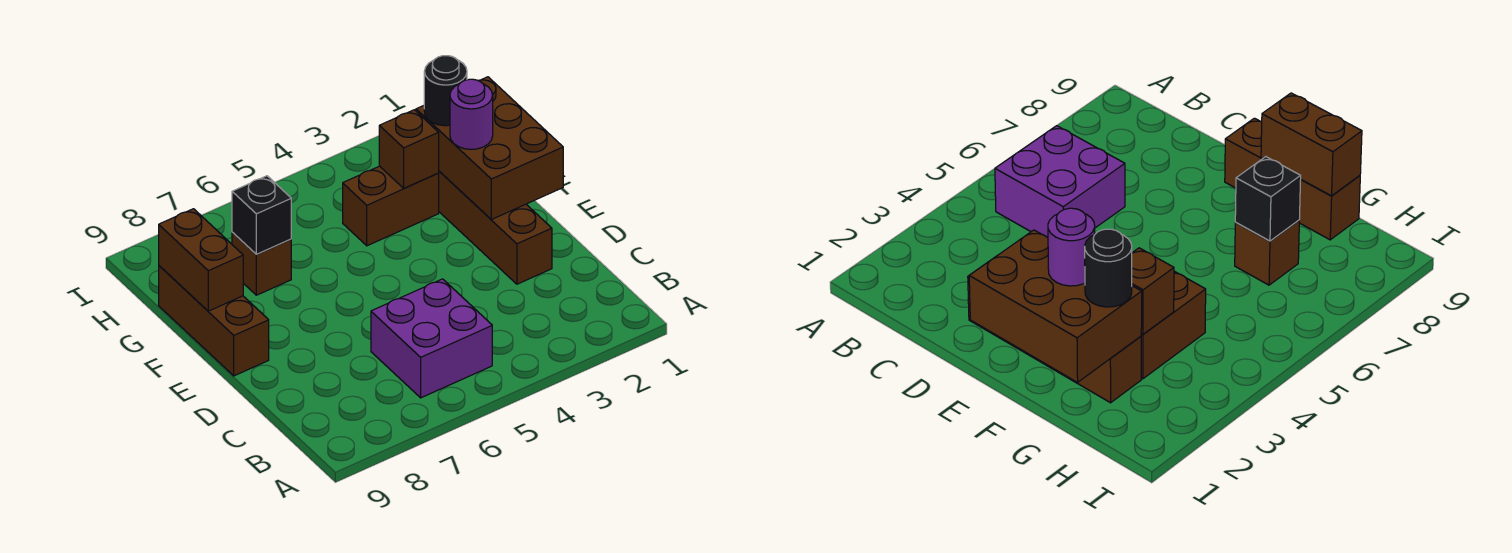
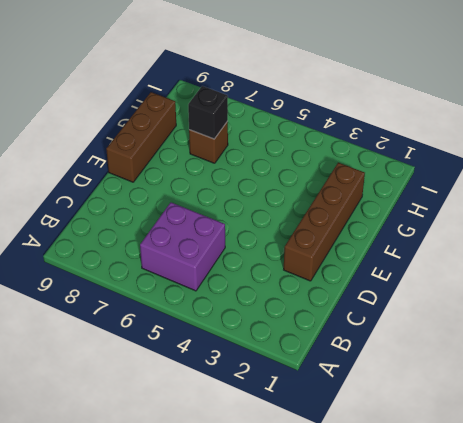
none -> brown brick G3:G4 level 1
none -> brown brick E1:G2 level 2

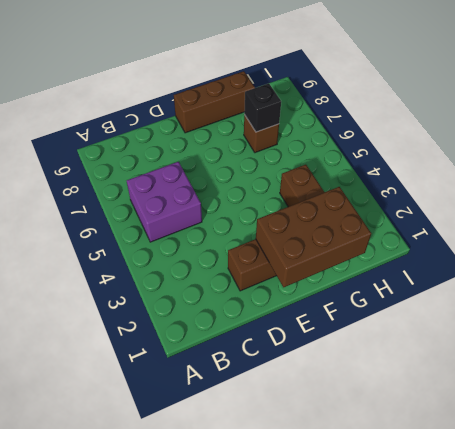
none -> brown brick F9:G9 level 2
none -> brown brick G3 level 2

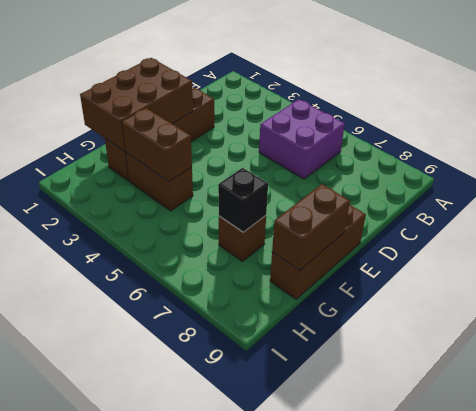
brown brick G3:G4 level 2 -> brown brick G3 level 2
none -> purple round brick F2 level 3
none -> black round brick G2 level 3

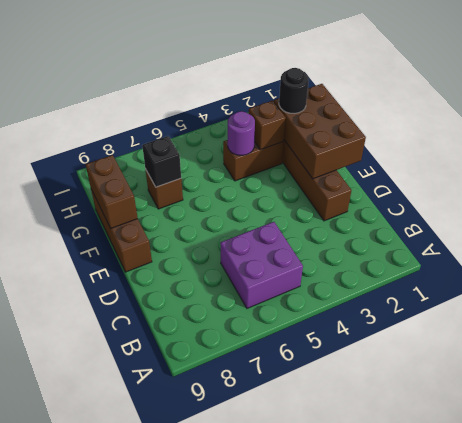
purple round brick G4 level 2 -> purple round brick F2 level 3

